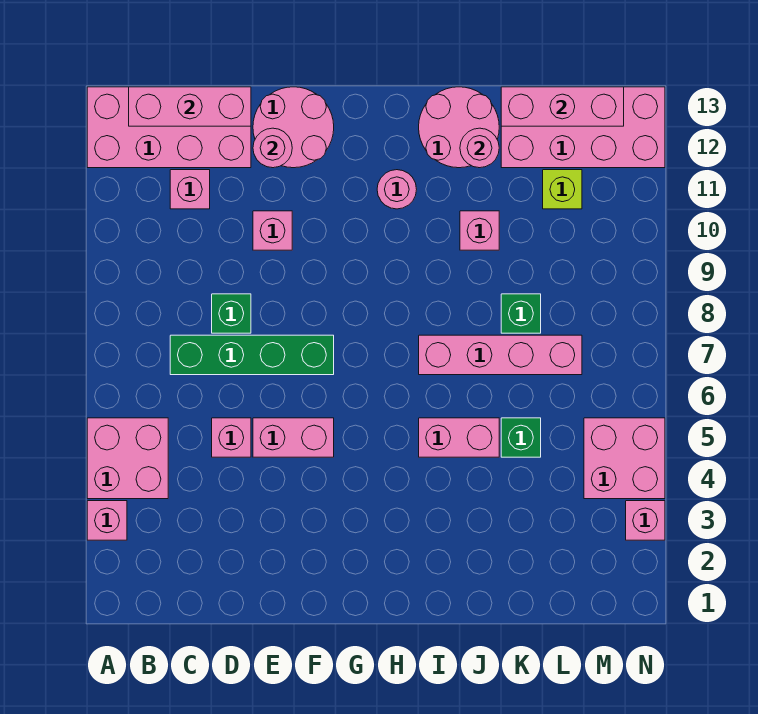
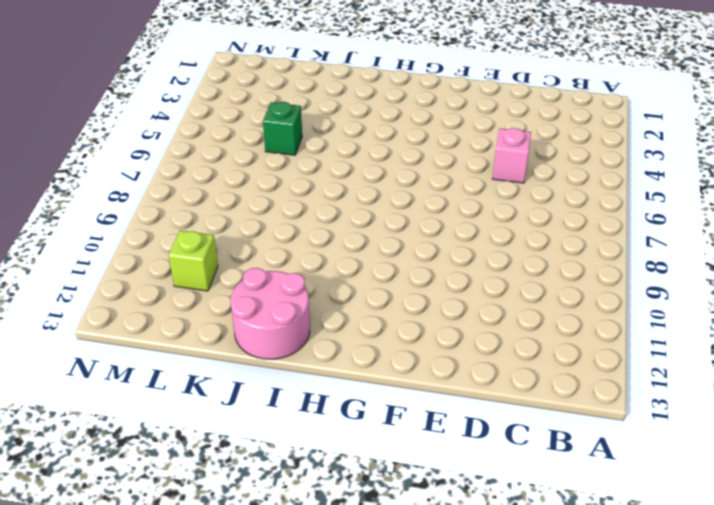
none -> pink brick A3 level 1
none -> pink brick A4:B5 level 1
none -> pink brick A12:D13 level 1

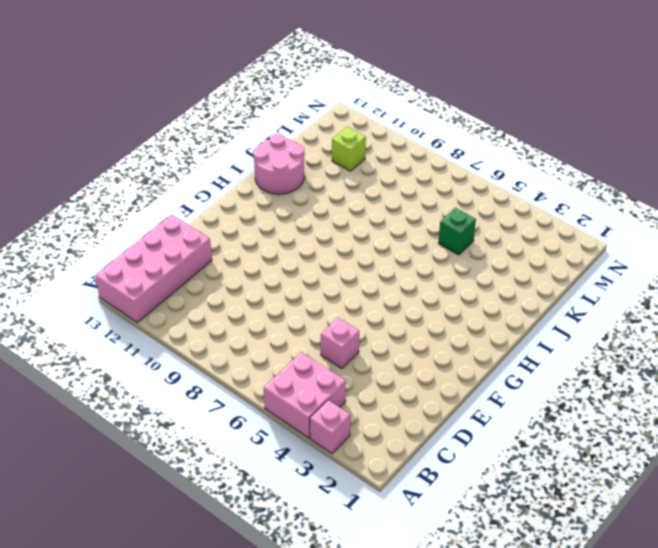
none -> green brick C7:F7 level 1
none -> pink brick C11 level 1
none -> green brick D8 level 1

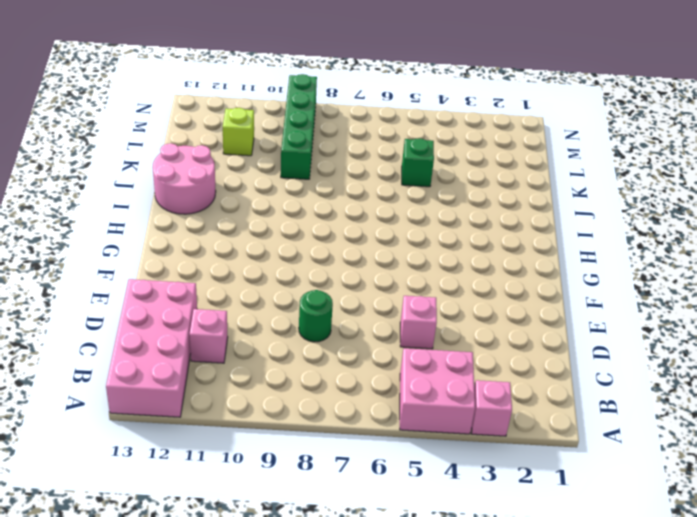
green round brick D8 level 1 -> green brick D8 level 1
green brick K9:N9 level 1 -> green brick C7:F7 level 1
none -> pink brick E5:F5 level 1
none -> pink brick E10 level 1
none -> pink round brick E12:F13 level 1

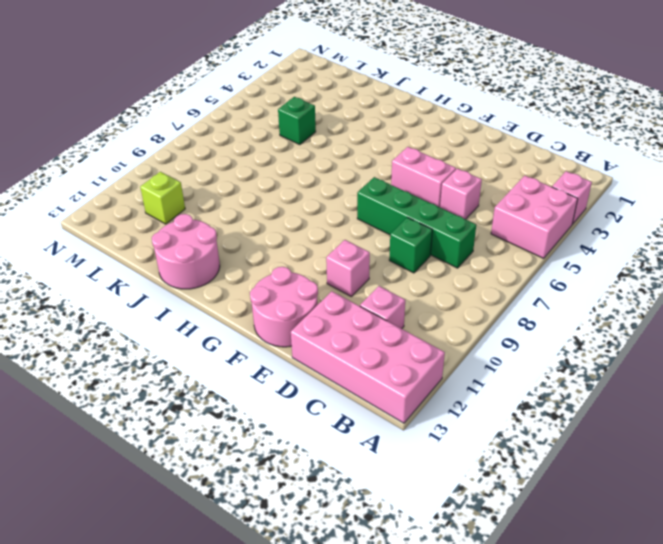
none -> pink round brick H11 level 1
none -> pink brick I5:J5 level 1
none -> pink brick I7:L7 level 1

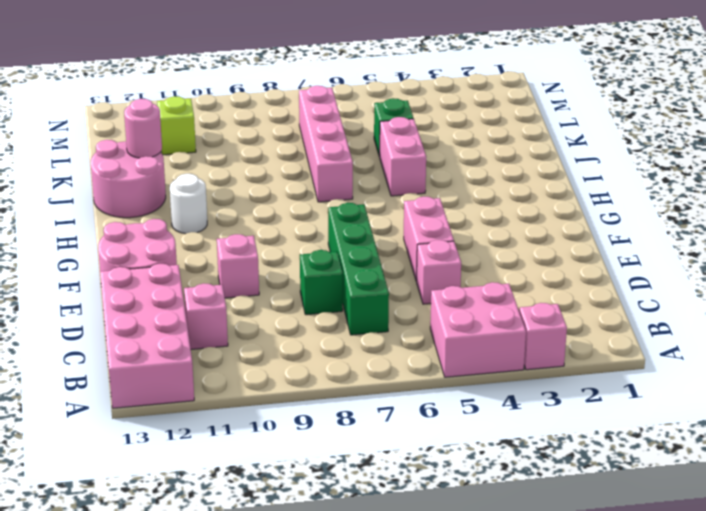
white round brick H11 level 1 -> pink round brick H11 level 1
none -> pink brick J10 level 1
none -> green brick K8 level 1
none -> pink brick K12:N13 level 1

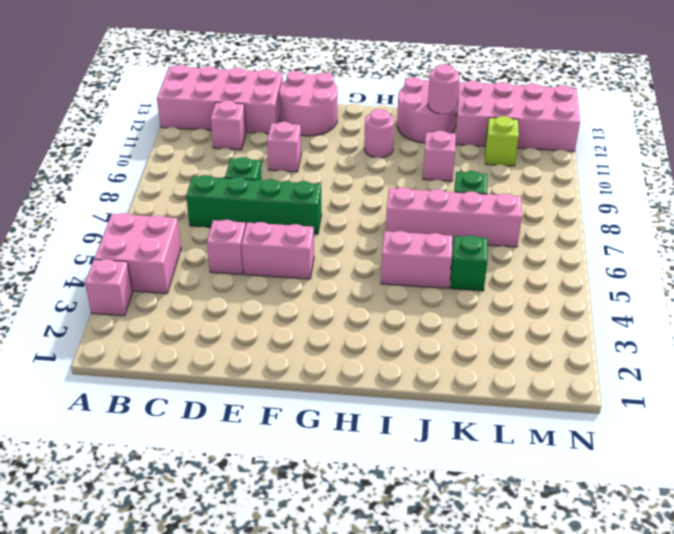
none -> pink brick M4:N5 level 1
none -> pink brick N3 level 1
none -> pink brick B13:D13 level 2

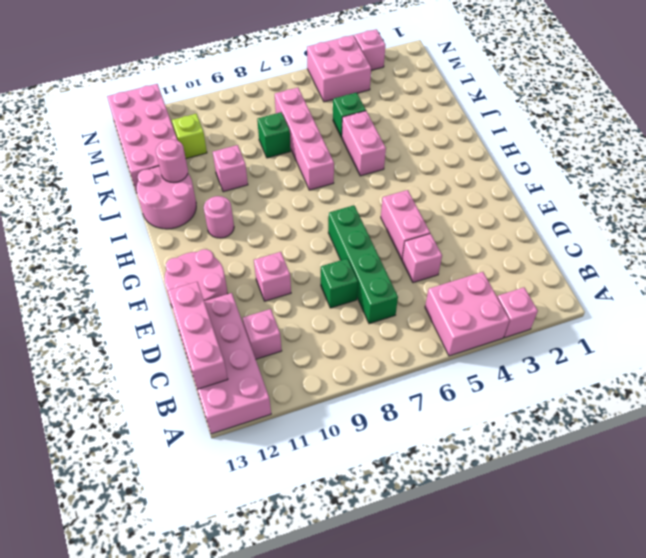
none -> pink round brick E12 level 2
none -> pink brick K13:M13 level 2

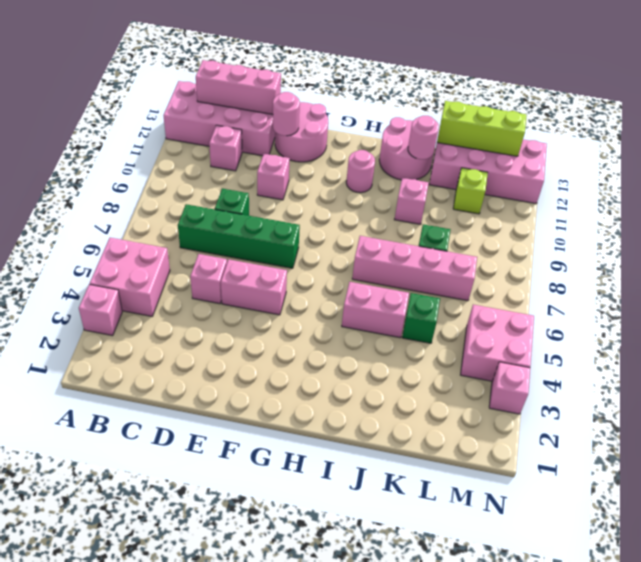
lime brick K13:M13 level 2 -> pink brick K13:M13 level 2

